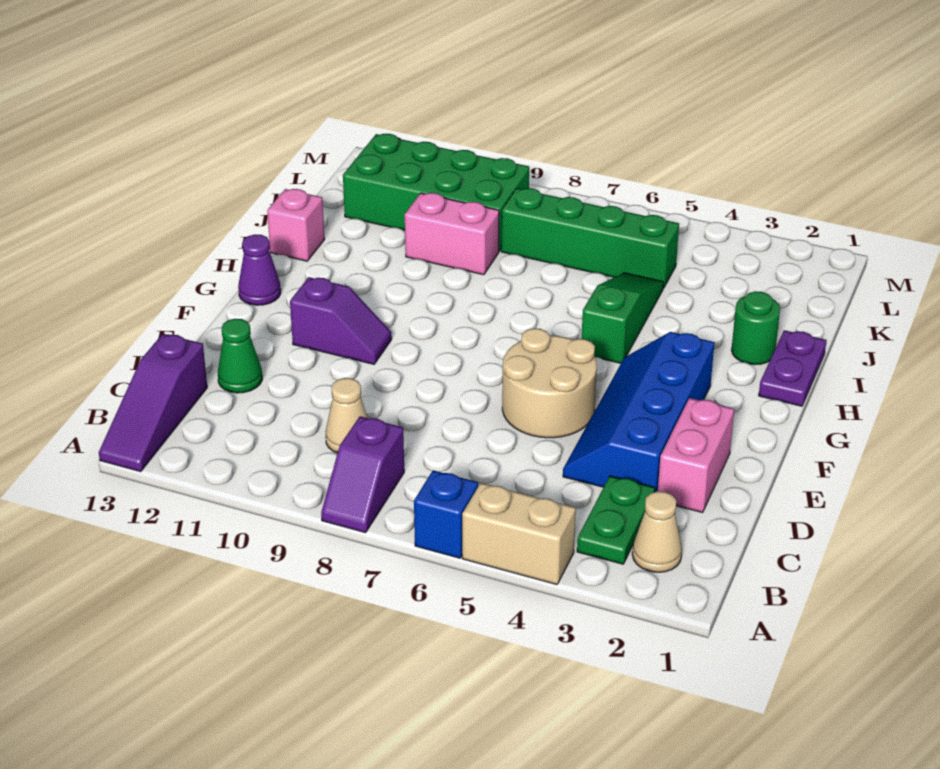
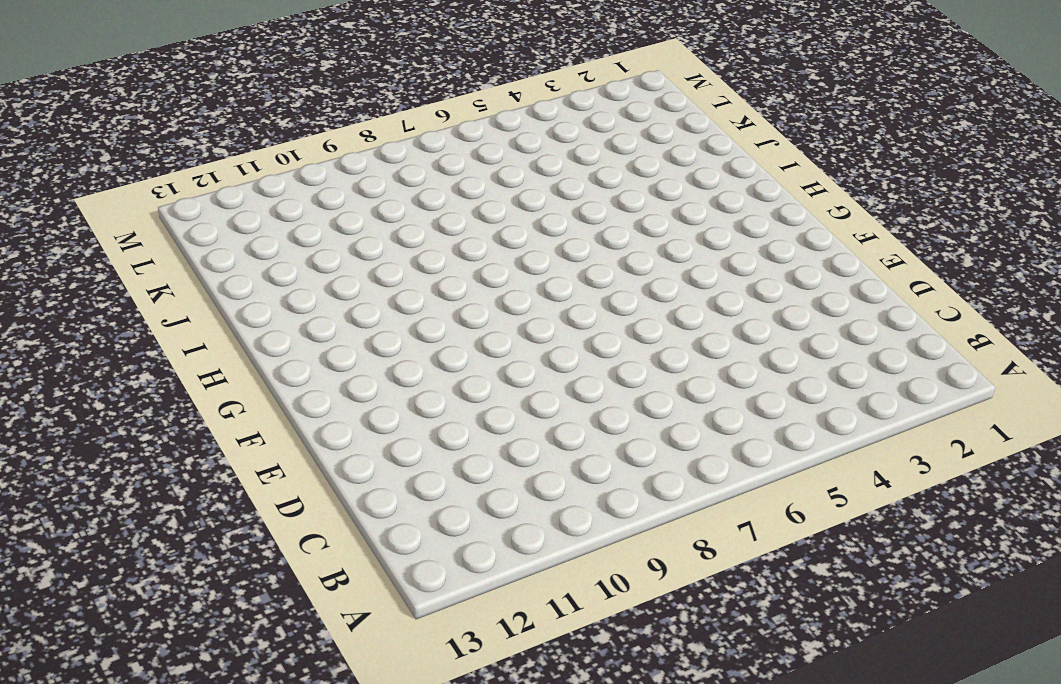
none -> tan brick A4:A5 level 1
none -> blue brick A6 level 1
none -> purple slope A8:B8 level 1 top B

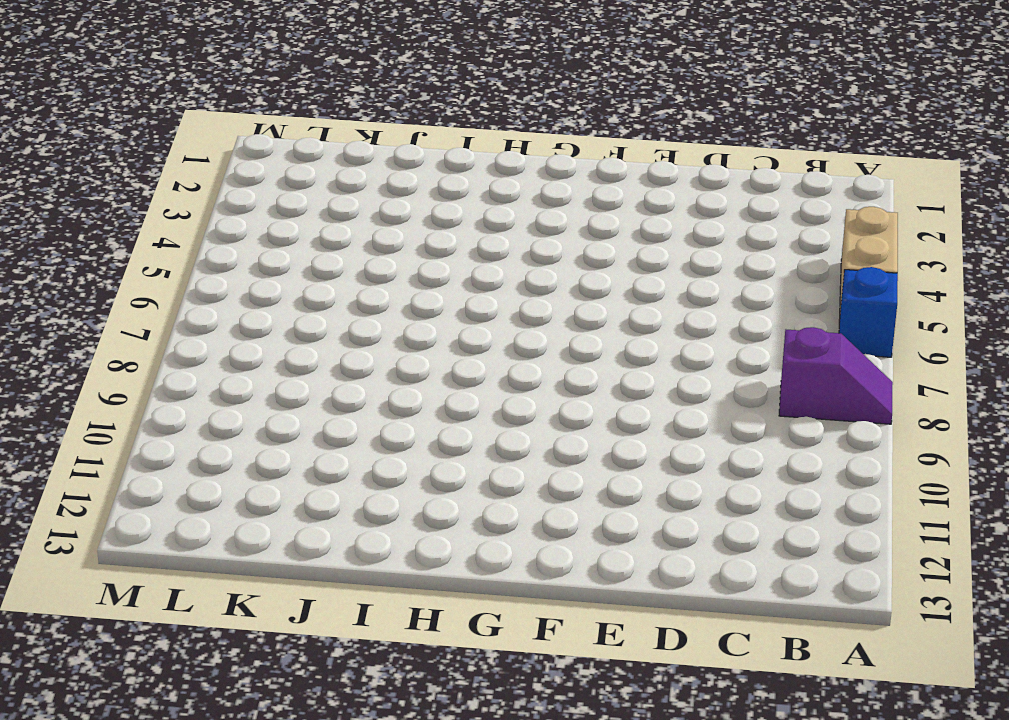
none -> purple slope A13:C13 level 1 top C
none -> tan cone B2 level 1
none -> green plate B3:C3 level 1

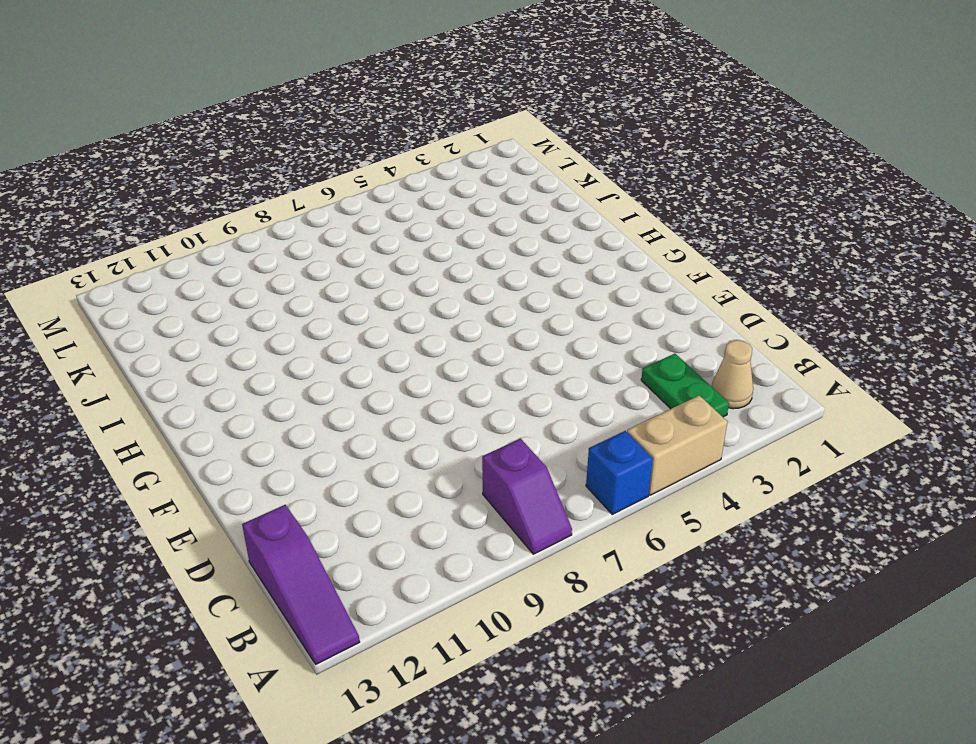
none -> tan cone C9 level 1
none -> pink brick D2:E2 level 1
none -> blue slope D3:G4 level 1 top 3

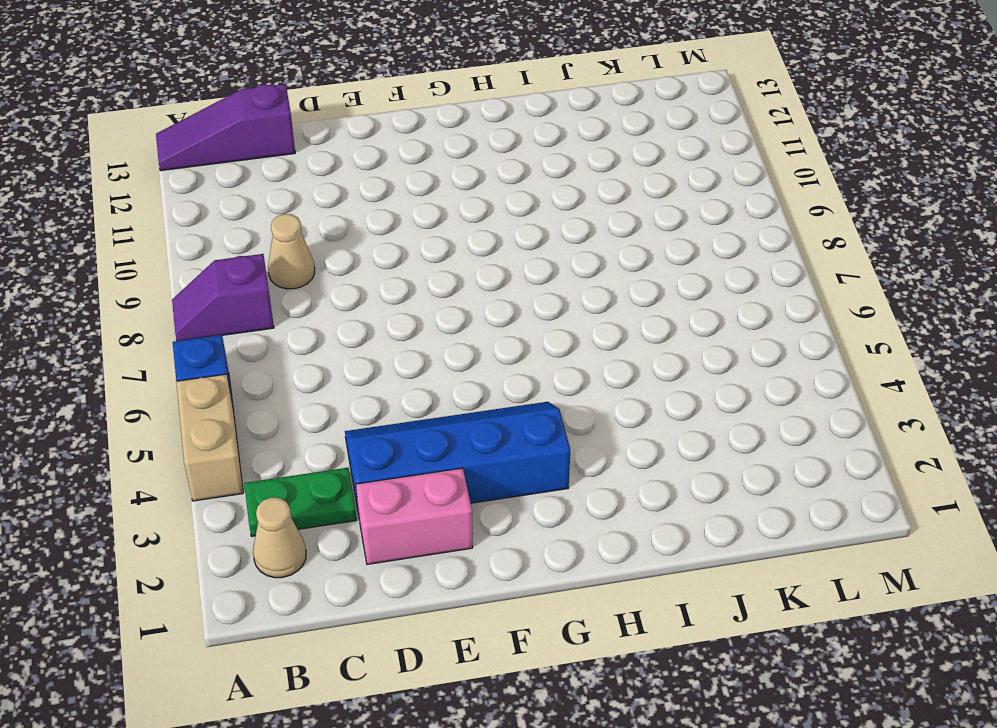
none -> green cone D12 level 1
none -> tan round brick E5:F6 level 1
none -> purple slope F10:F11 level 1 top 11

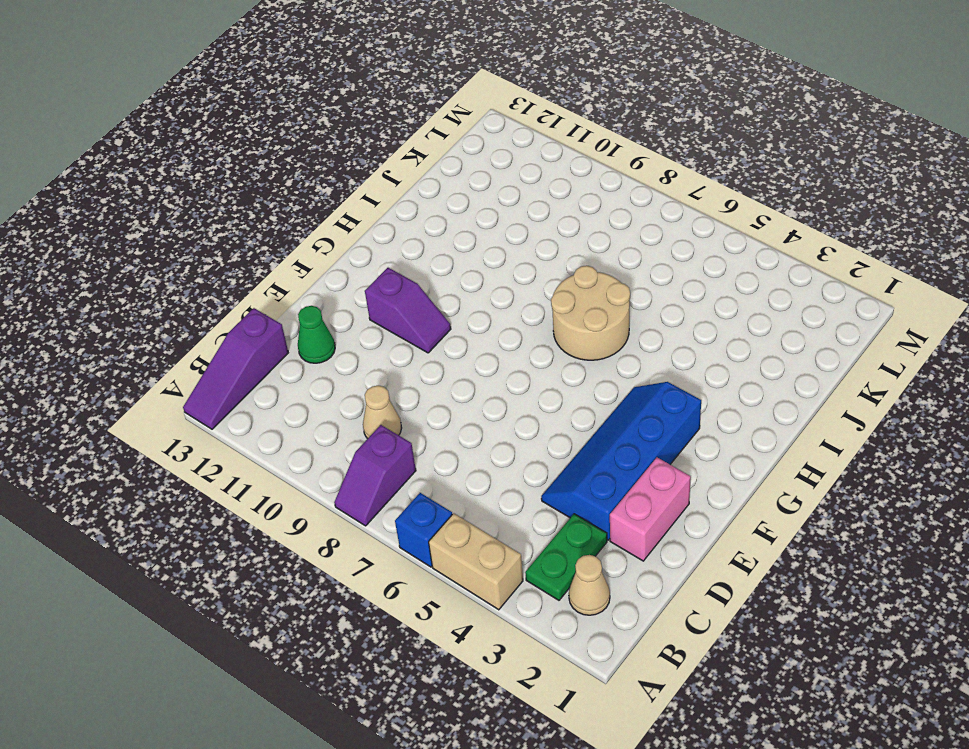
tan round brick H6:I7 level 1 -> tan round brick E5:F6 level 1
none -> purple cone G13 level 1
none -> purple plate H1:I1 level 1
none -> green slope H5:J5 level 1 top H

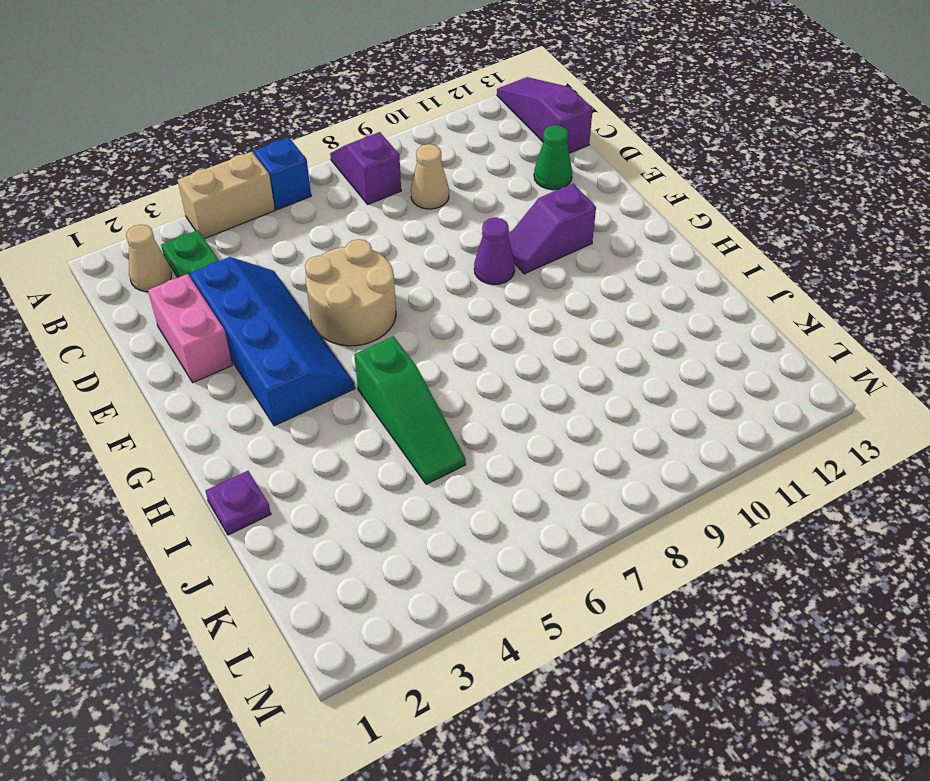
purple cone F9 level 1 -> purple cone G13 level 1
purple plate I1 level 1 -> purple plate H1:I1 level 1
none -> green round brick I2 level 1
none -> pink brick I13 level 1
none -> pink brick J9:J10 level 1

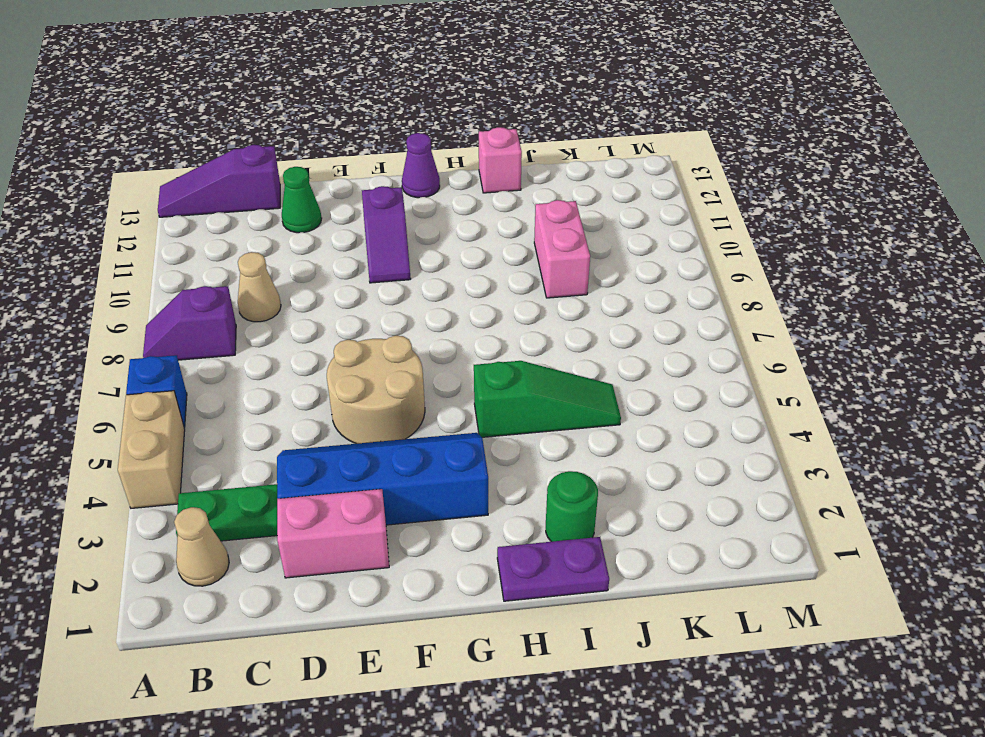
none -> green brick K5:K8 level 1
none -> green brick K9:L12 level 1

